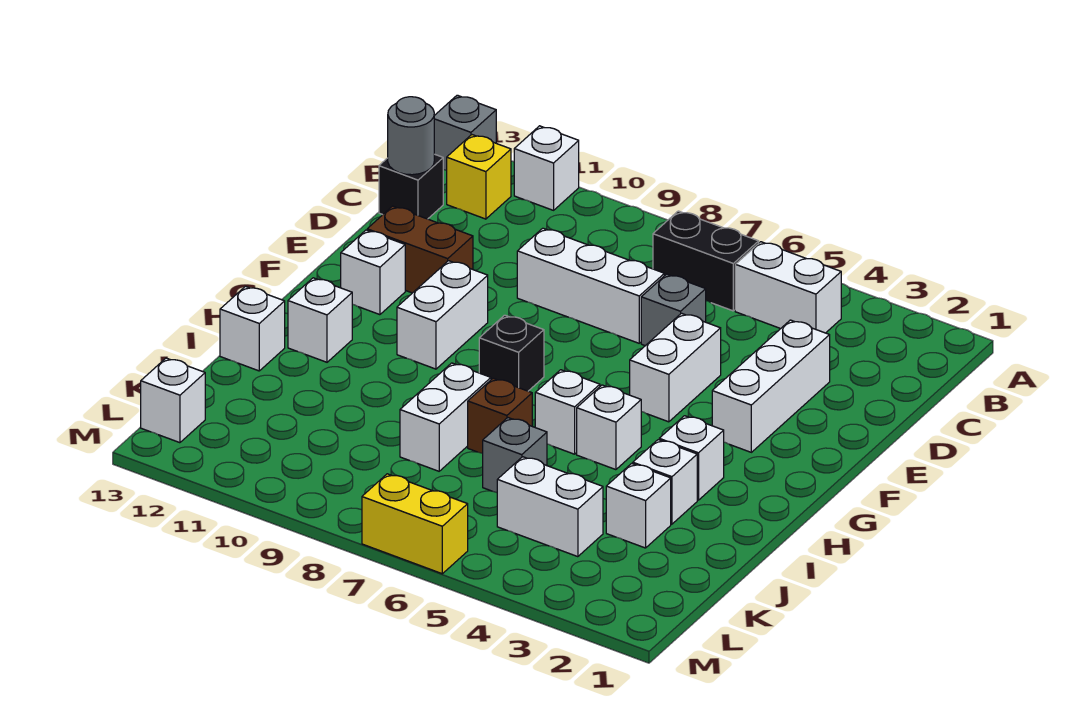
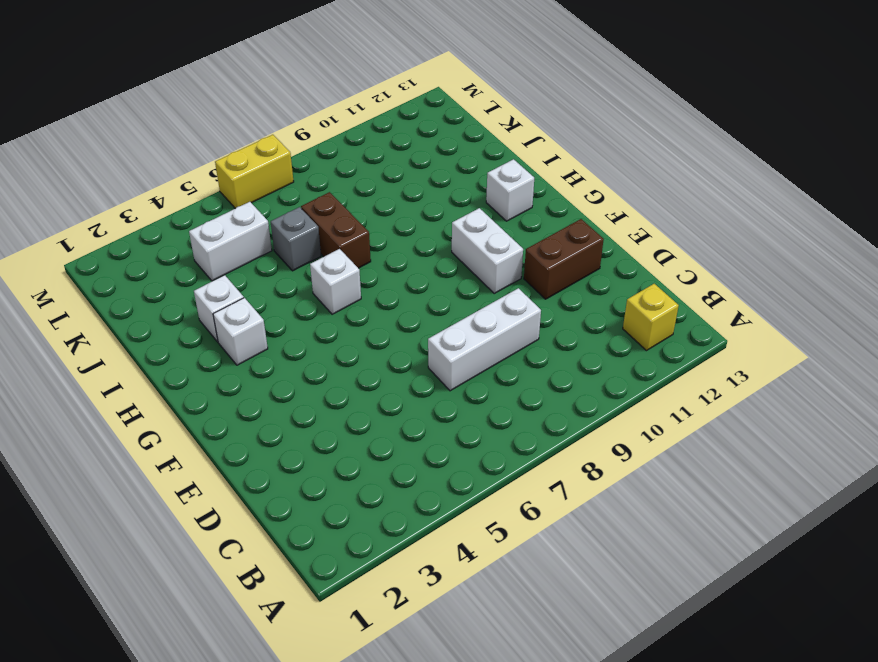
brown brick I7:J7 level 1 -> brown brick I7 level 1
none -> white brick A11 level 1
none -> grey brick A13 level 1
none -> white brick B4:B5 level 1

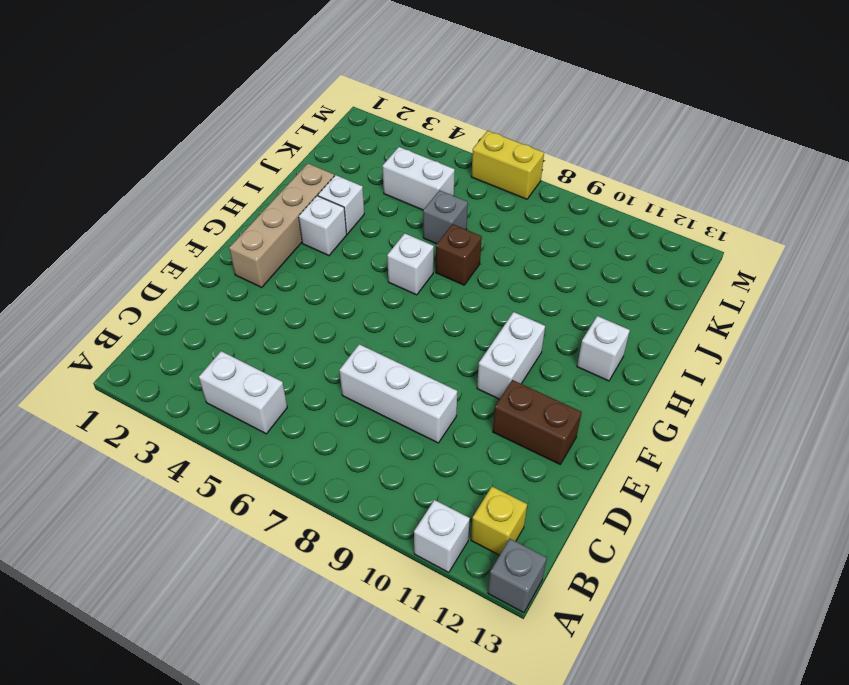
tan brick F2:I2 level 1 -> none
none -> black brick B6:B7 level 1
none -> black brick C13 level 1
none -> white brick D3:F3 level 1

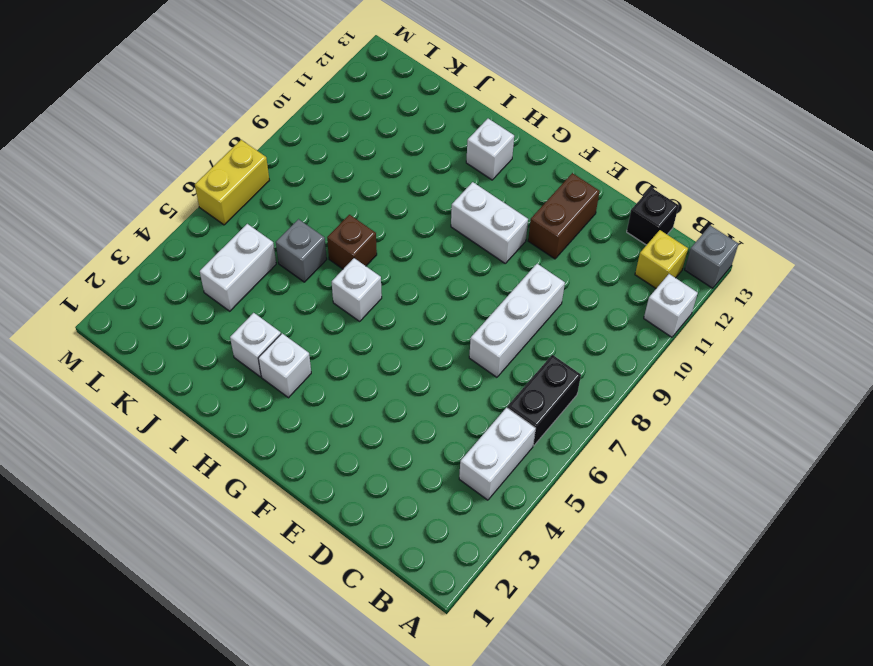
none -> white brick D3:F3 level 1
none -> grey brick D6 level 1
none -> white brick E5:F5 level 1

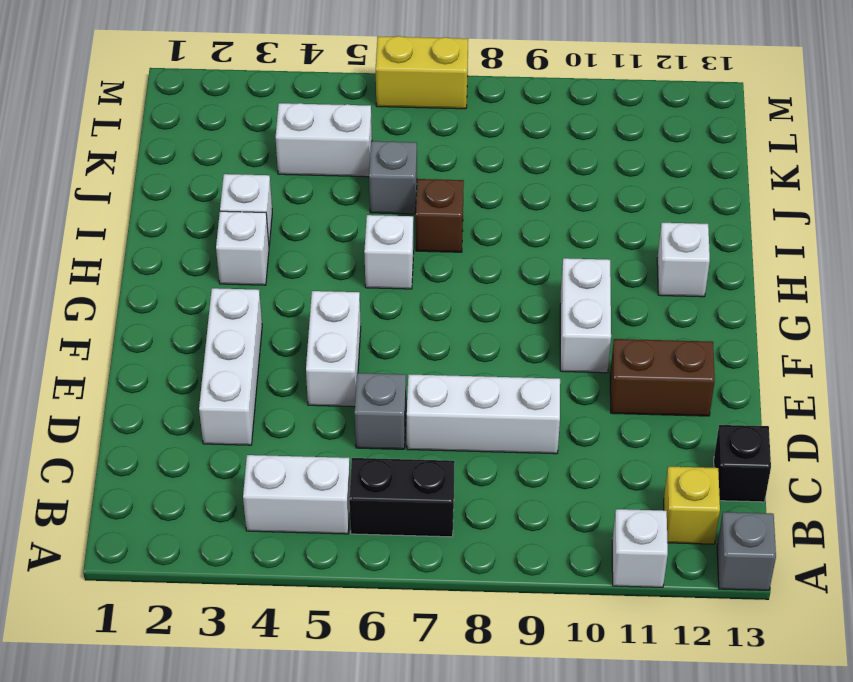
none -> white brick F12 level 1
none -> black brick G8 level 1
none -> white brick H5 level 1

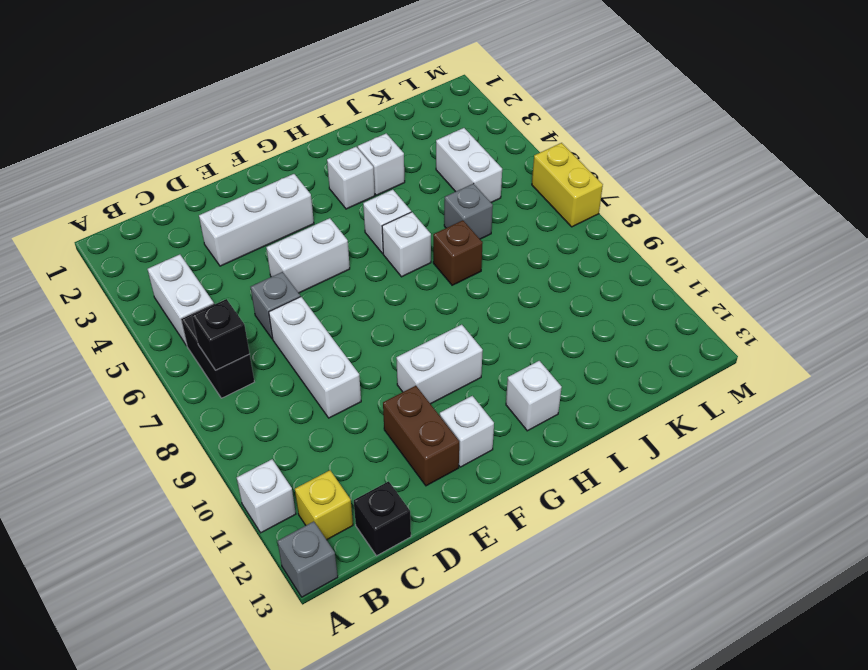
black brick B7 level 2 -> black brick G8 level 1
none -> white brick I8:J8 level 1
none -> white brick I13 level 1
none -> white brick J3 level 1

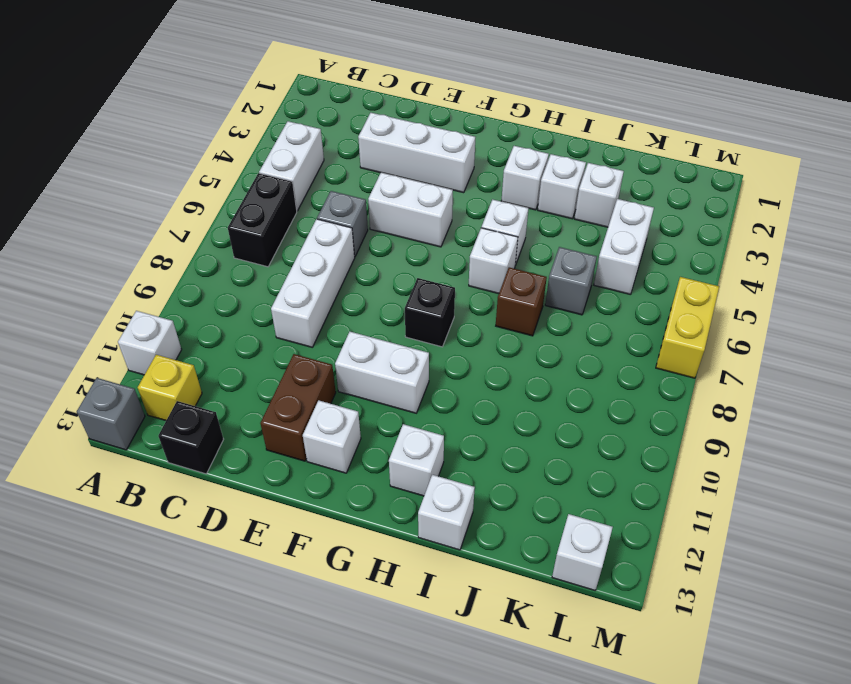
none -> white brick I8:J8 level 1
none -> grey round brick C13 level 2

